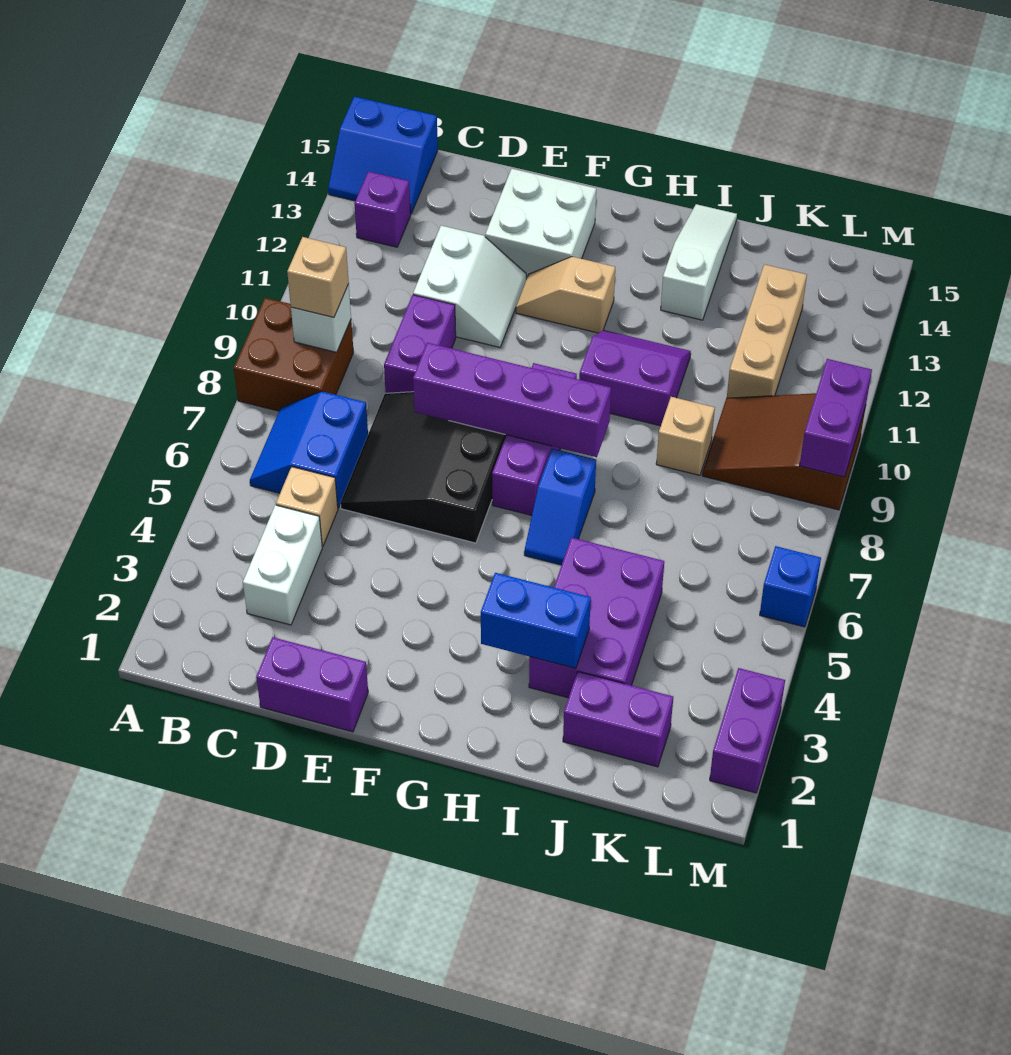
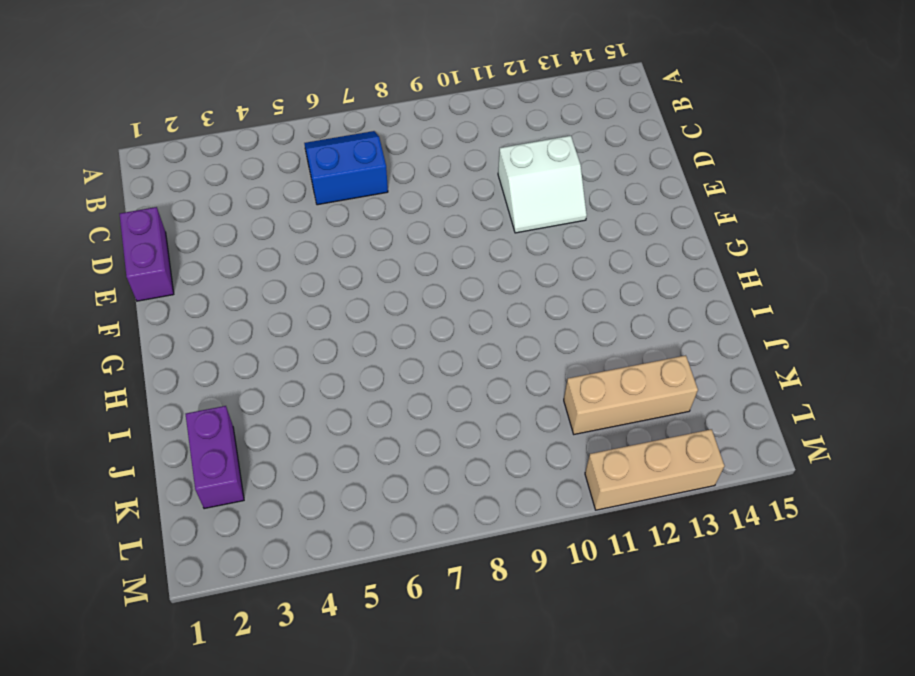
tan brick M11:M13 level 1 -> none
none -> brown brick A8:B9 level 1
none -> blue slope A14:B15 level 1 top 15
none -> purple brick B13 level 1

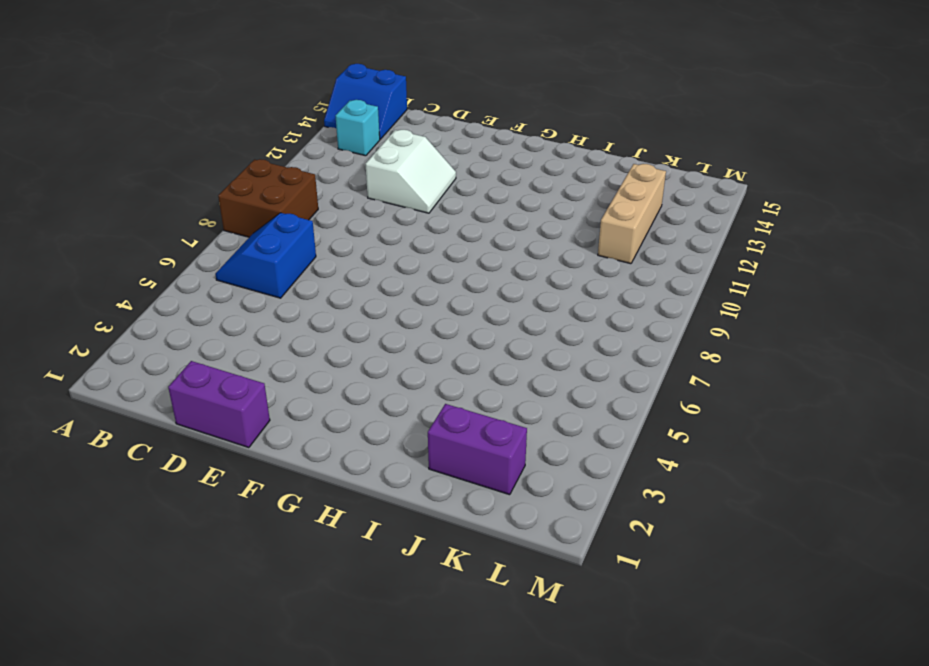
cyan brick B13 level 1 -> purple brick B13 level 1
none -> white brick C3:C4 level 1
none -> tan brick C5 level 1
none -> black slope D6:F8 level 1 top F

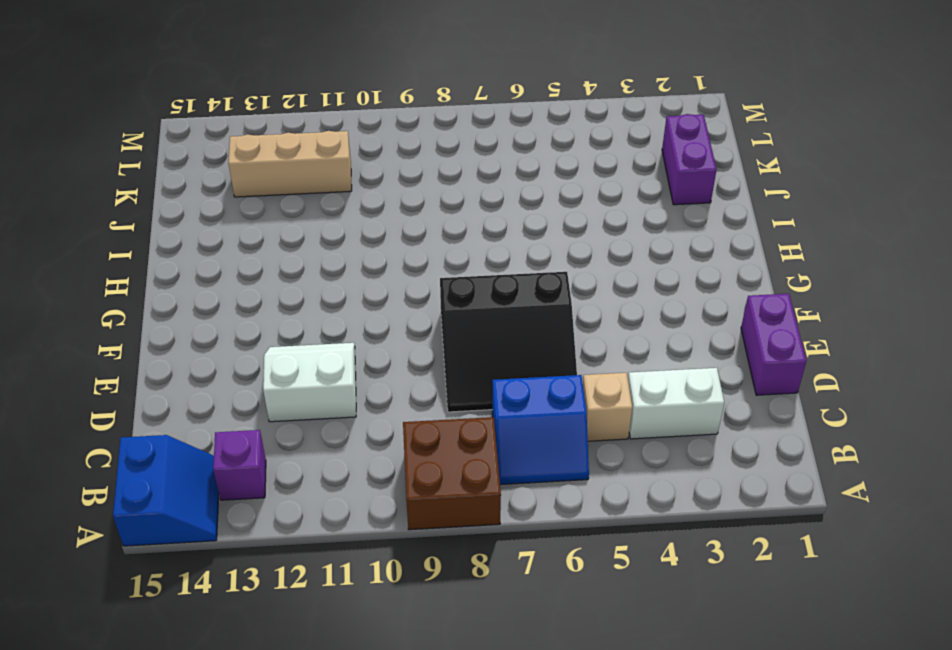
none -> purple brick D9:D10 level 1
none -> white brick E13:F14 level 1
none -> tan slope F12:G12 level 1 top G

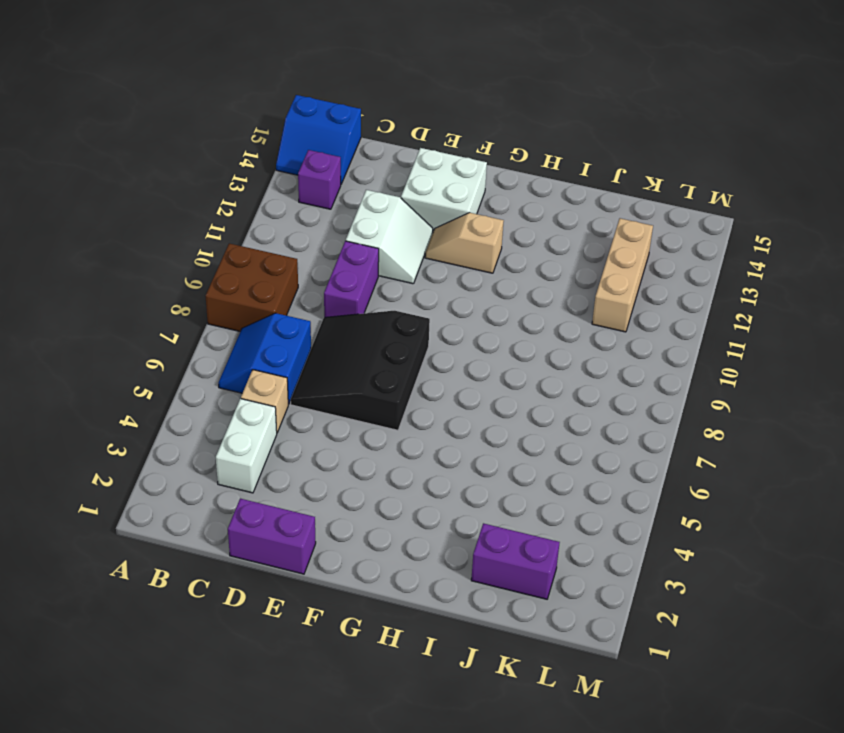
none -> purple brick G7:G9 level 1
none -> blue slope H6:H7 level 1 top 7
none -> purple slope H10:I11 level 1 top 10

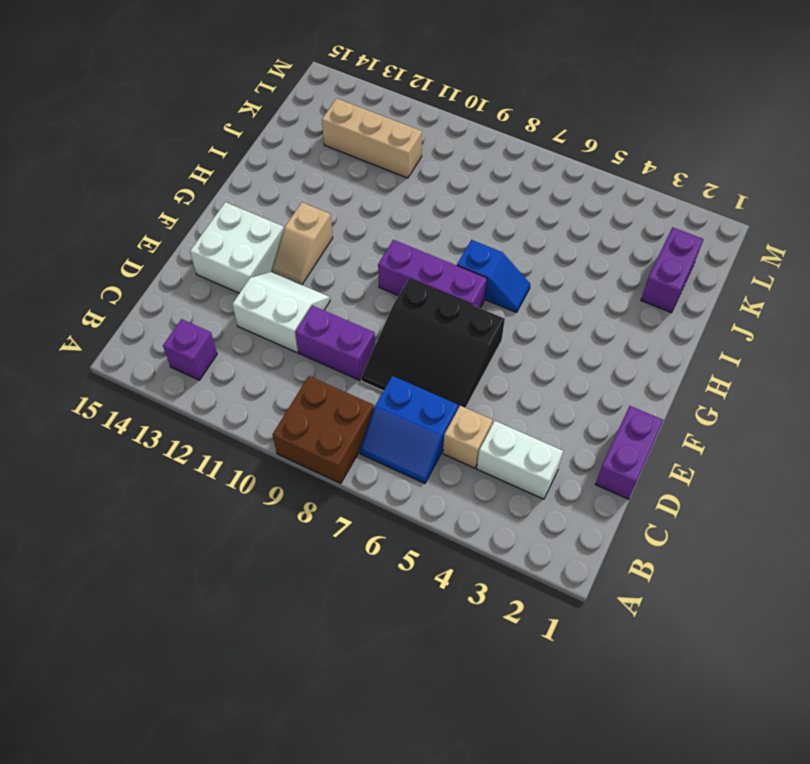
none -> blue slope A14:B15 level 1 top 15
none -> purple slope H10:I11 level 1 top 10
none -> purple brick I3:J5 level 1

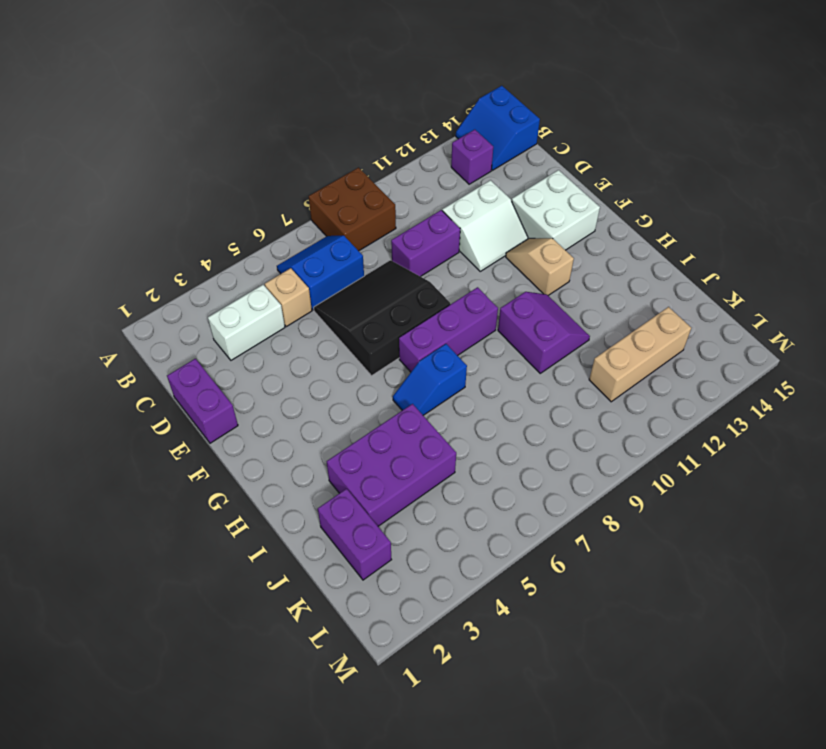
none -> white slope I13:I15 level 1 top 13
none -> tan brick J9 level 1
none -> brown slope K9:M10 level 1 top M

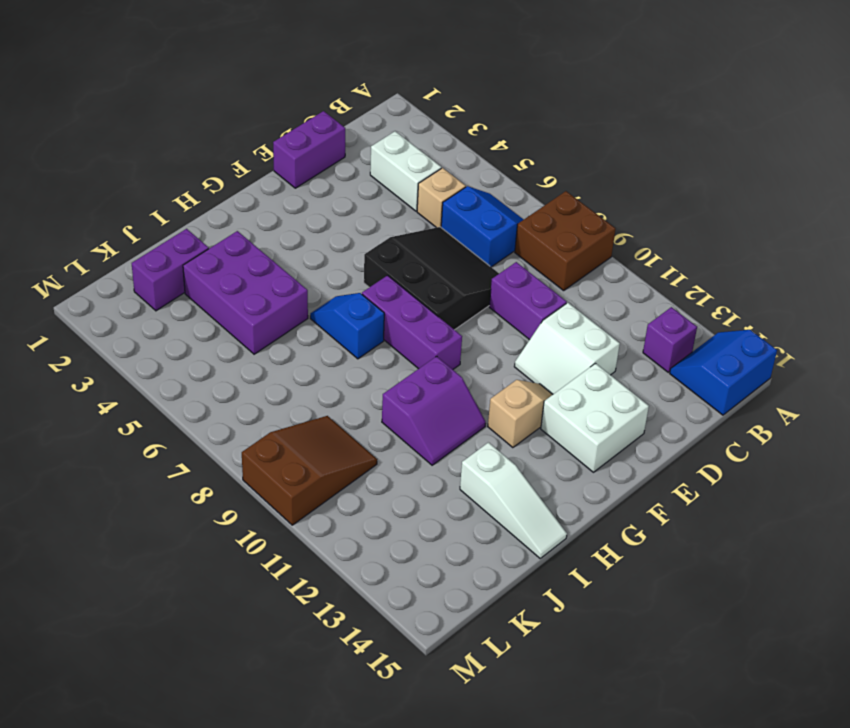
none -> tan brick J9 level 1
none -> tan brick K11:K13 level 1
none -> purple brick M2:M3 level 1

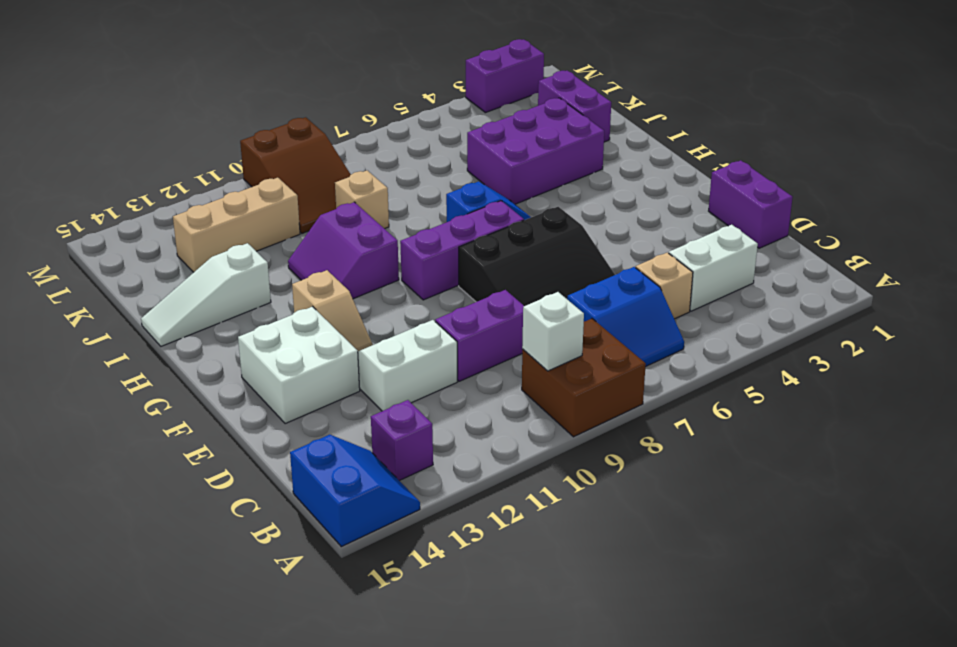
none -> blue brick M6 level 1
none -> purple brick E8:H8 level 2
none -> blue brick H3:I3 level 2

